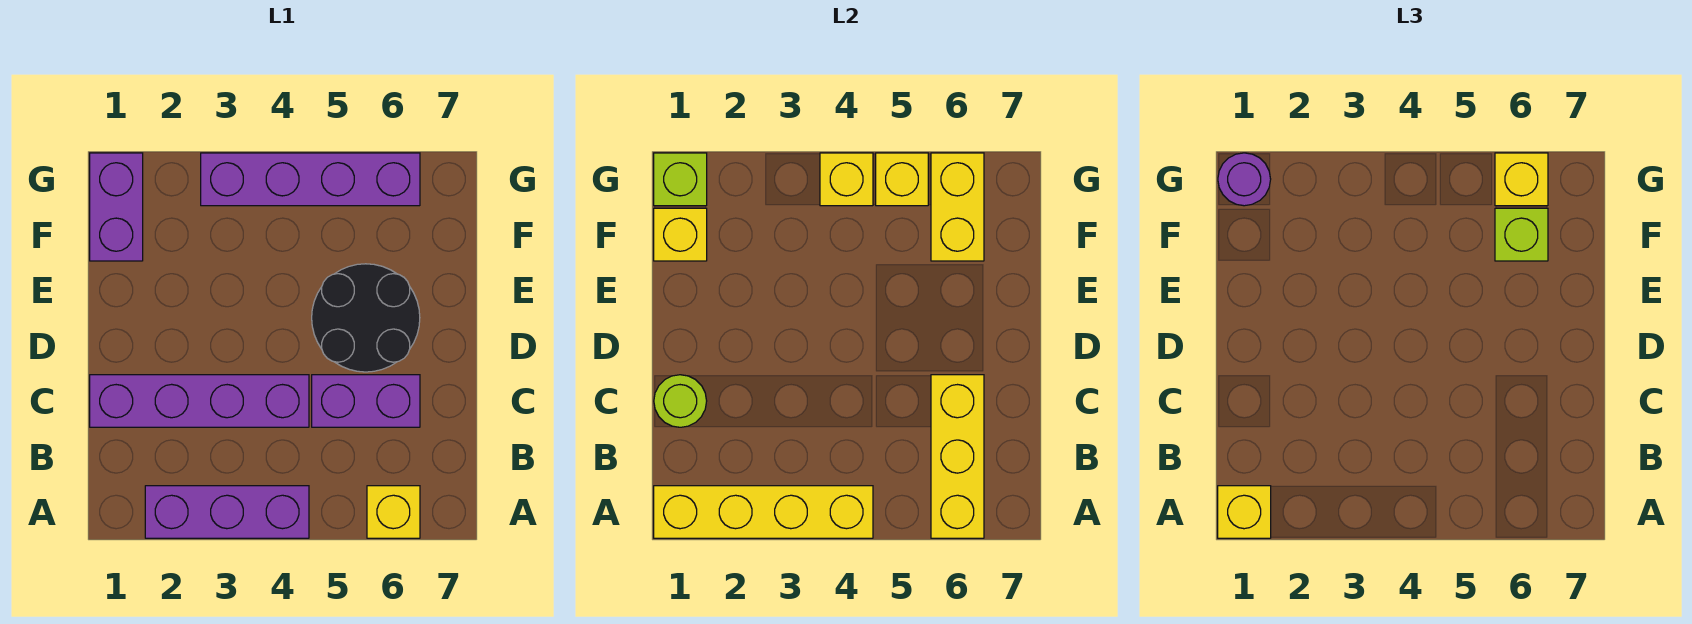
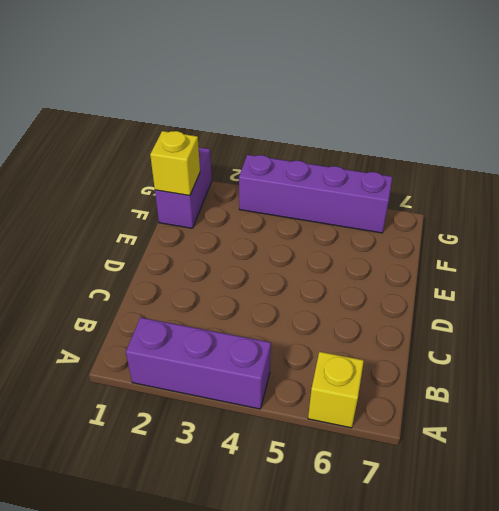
none -> purple brick C1:C4 level 1
none -> purple brick C5:C6 level 1
none -> black round brick D5:E6 level 1

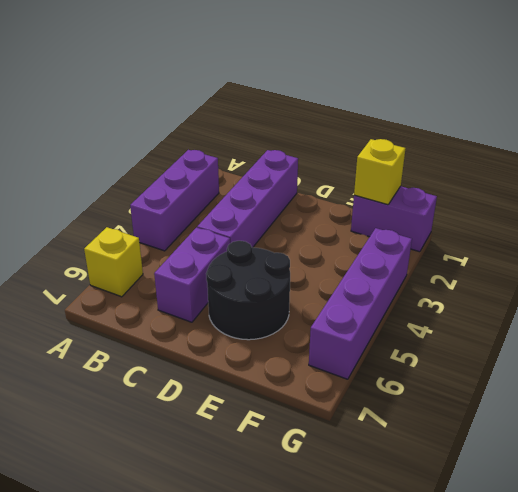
none -> yellow brick A1:A4 level 2
none -> yellow brick A6:C6 level 2
none -> lime round brick C1 level 2

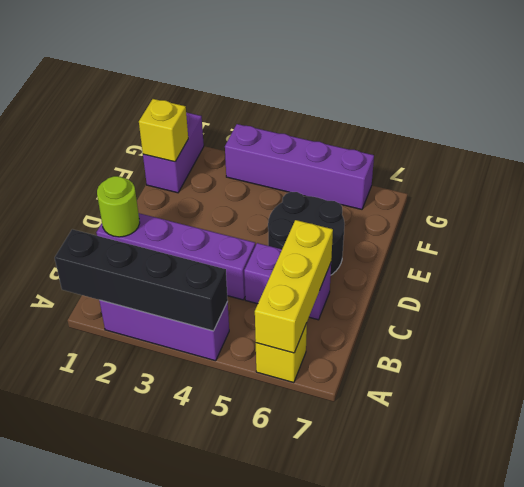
black brick A1:A4 level 2 -> yellow brick A1:A4 level 2
none -> yellow brick F6:G6 level 2
none -> lime brick G1 level 2
none -> yellow brick G4 level 2

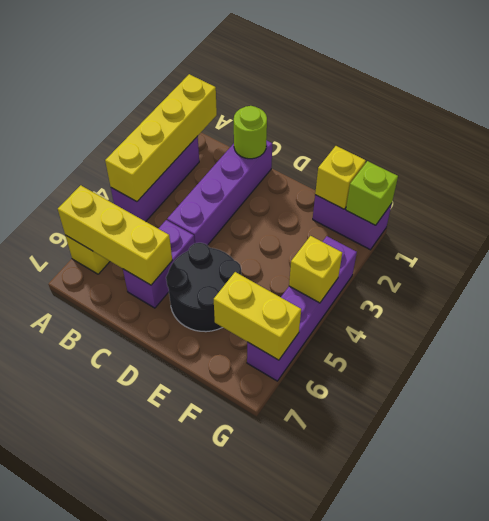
none -> yellow brick G5 level 2
none -> yellow brick A1 level 3
none -> lime brick F6 level 3

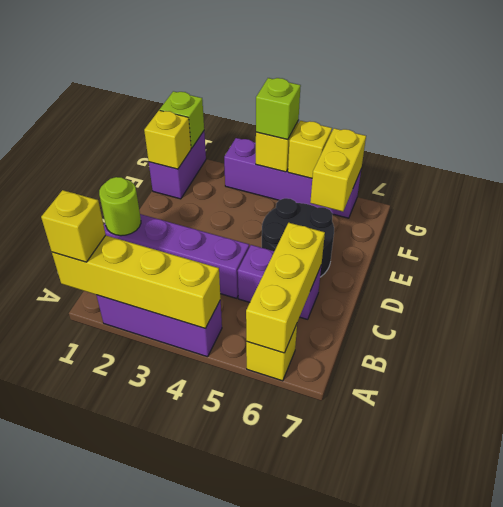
lime brick G4 level 3 -> lime brick F6 level 3
none -> purple round brick G1 level 3
none -> yellow brick G6 level 3

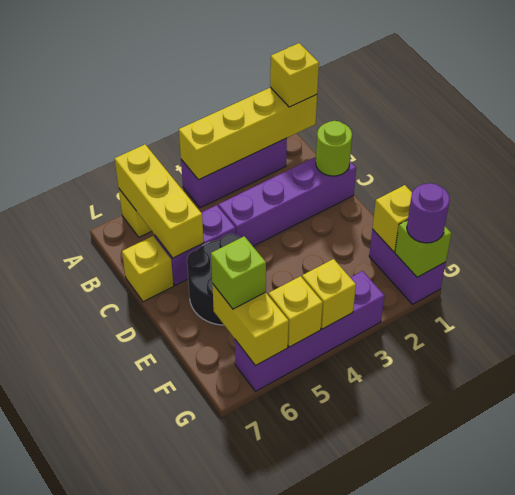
yellow brick C7 level 1 -> yellow brick G6 level 3

